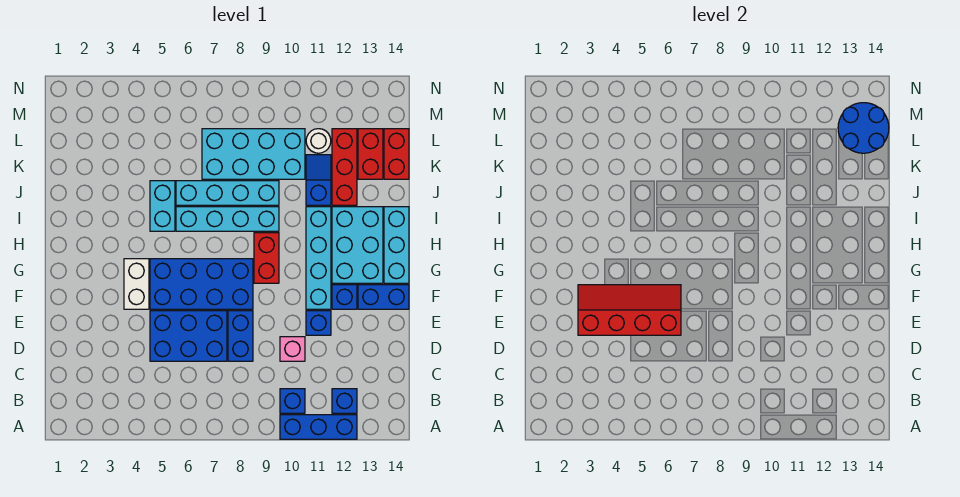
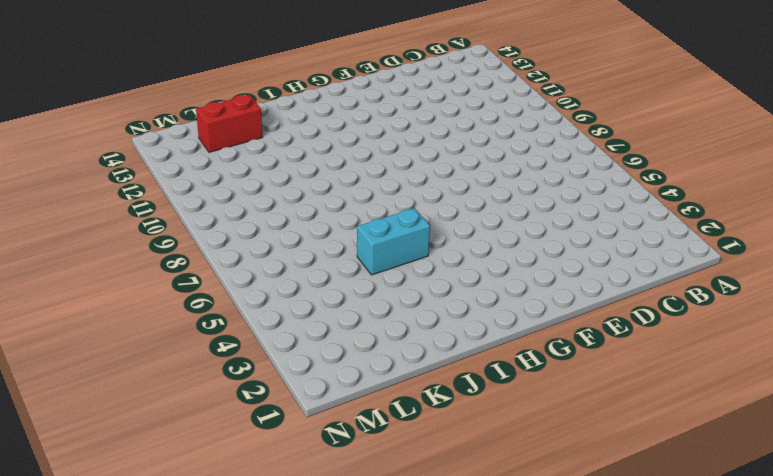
none -> blue brick A10:A12 level 1
none -> blue brick B10 level 1
none -> blue brick B12 level 1

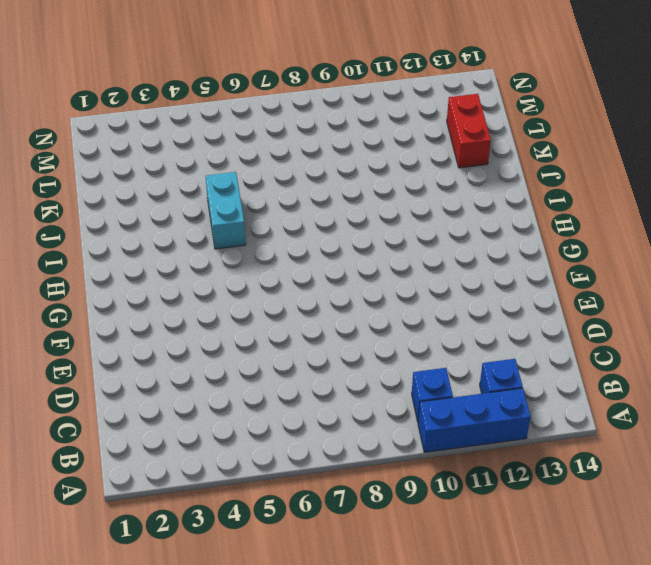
none -> blue brick D5:E7 level 1
none -> blue brick D8:E8 level 1
none -> pink brick D10 level 1

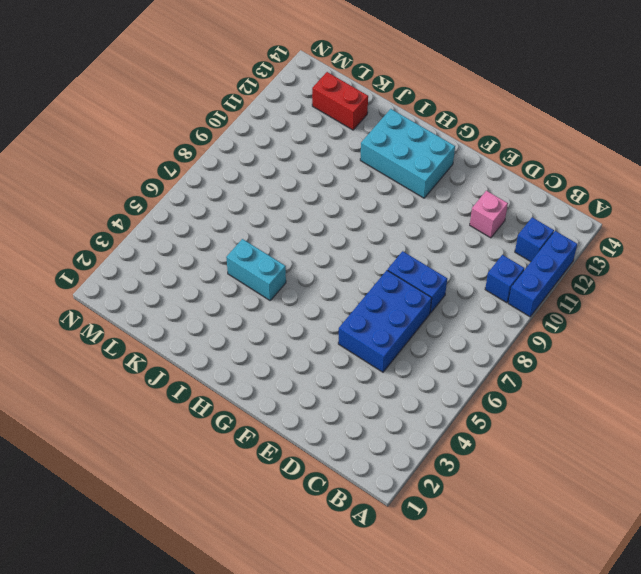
pink brick D12 level 1 -> pink brick D10 level 1
none -> blue brick E11 level 1
none -> white brick F4:G4 level 1
none -> blue brick F5:G8 level 1

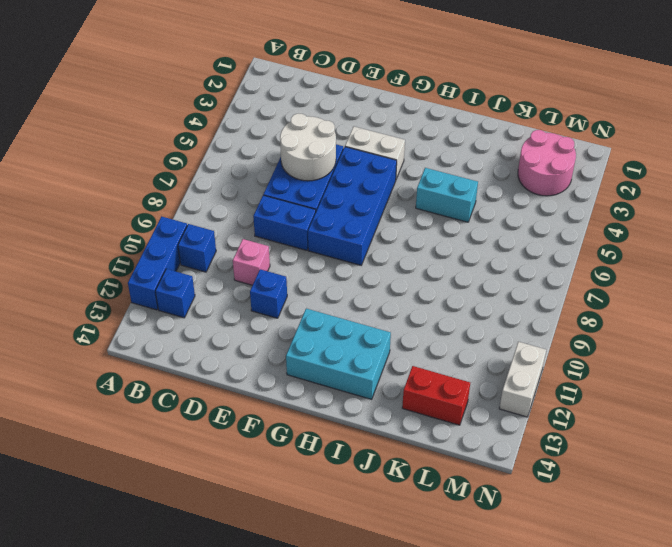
white round brick D5:E6 level 2 -> red slope E3:F6 level 2 top E
pink round brick L2:M3 level 1 -> none
white brick N11:N12 level 1 -> none
none -> cyan brick F11:I11 level 1
none -> blue brick F12 level 1
none -> blue brick F13:F14 level 1

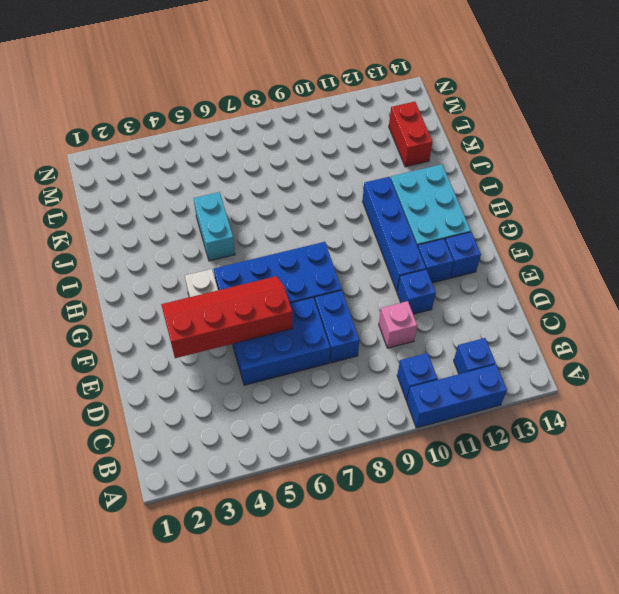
blue brick F11:I11 level 1 -> cyan brick F11:I11 level 1
blue brick F13 level 1 -> blue brick F13:F14 level 1
none -> red brick G9:H9 level 1
none -> cyan brick G14:I14 level 1
none -> cyan brick I6:I9 level 1

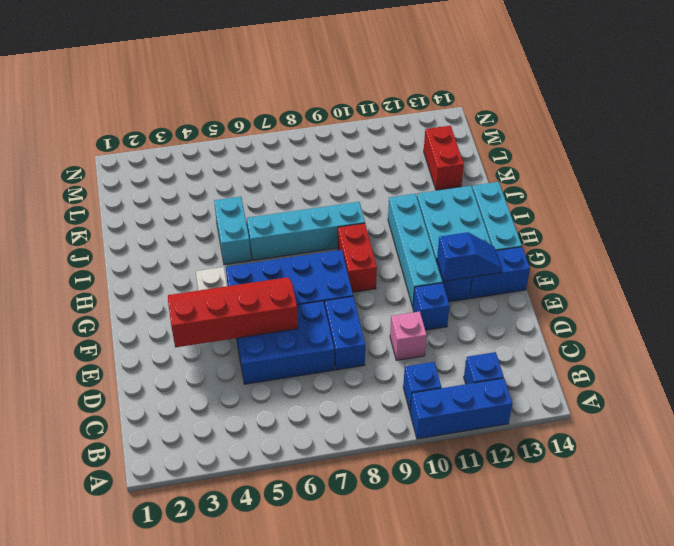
blue slope F12:F13 level 2 top 12 -> blue slope J11:K11 level 1 top J
none -> cyan brick J6:J9 level 1
none -> red brick J12:L12 level 1
none -> cyan brick K7:L10 level 1

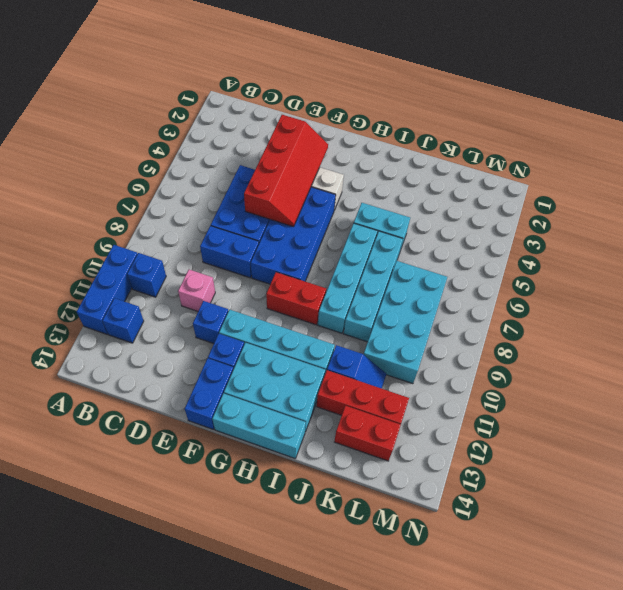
none -> red brick K14:L14 level 1
none -> white round brick L11 level 1
none -> blue round brick L13:M14 level 2

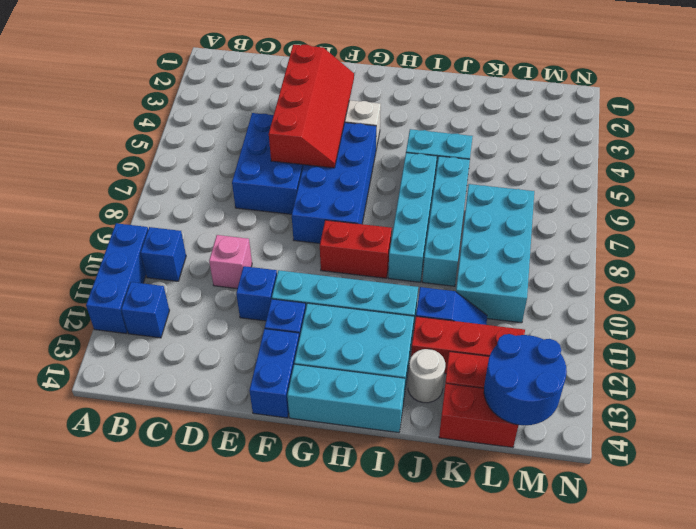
white round brick J13 level 1 -> white round brick L11 level 1
none -> blue brick D8:E8 level 1

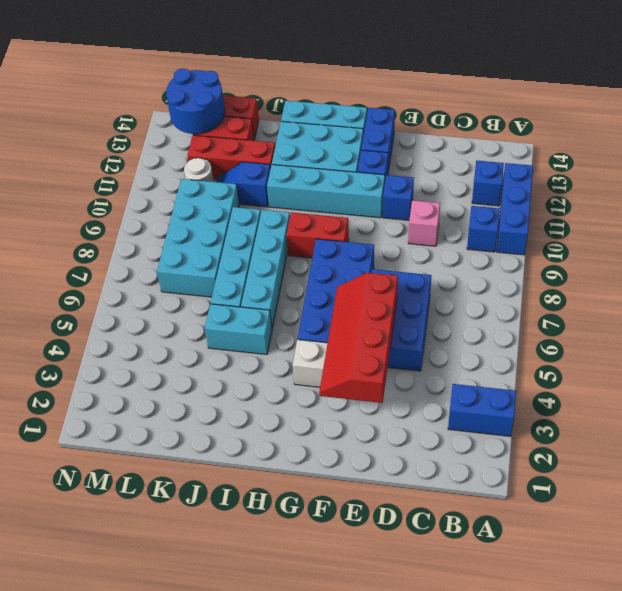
blue brick A3:B3 level 1 -> blue brick D8:E8 level 1

